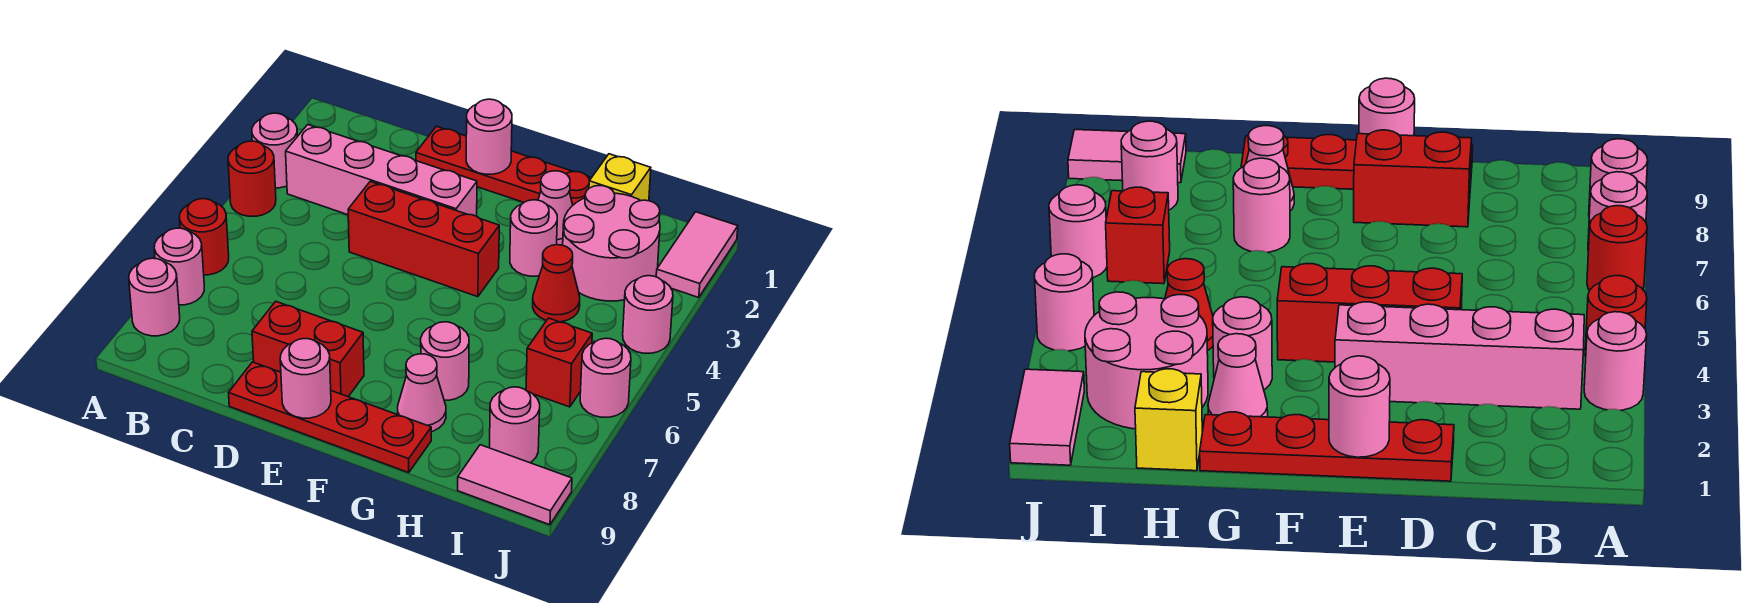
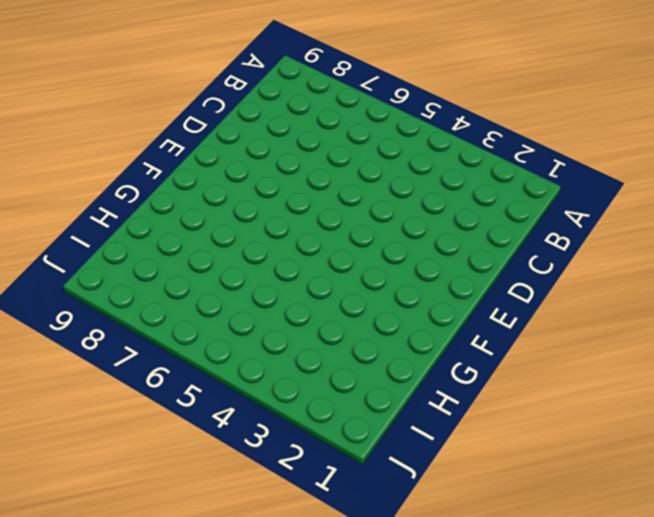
none -> pink round brick A3 level 1
none -> red round brick A4 level 1
none -> red round brick A6 level 1

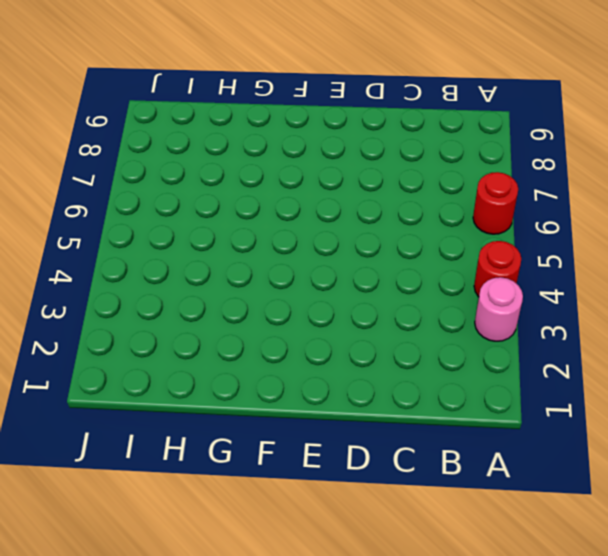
none -> pink round brick A7 level 1
none -> pink round brick A8 level 1
none -> pink brick B3:E3 level 1

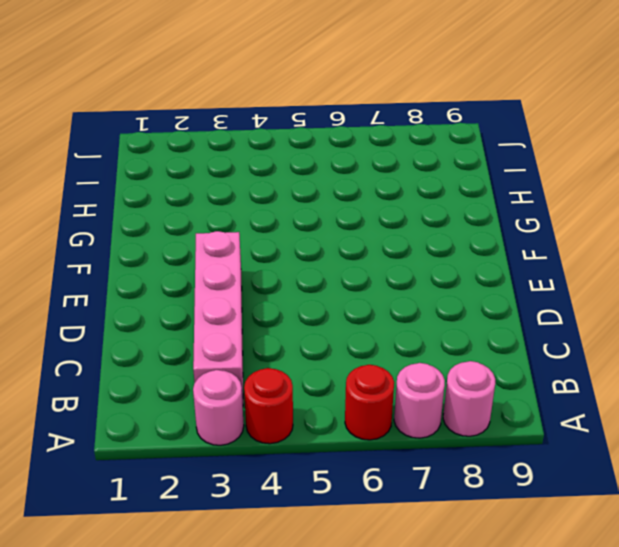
none -> red plate D1:G1 level 1
none -> red brick D4:F4 level 1
none -> red brick D8:E8 level 1

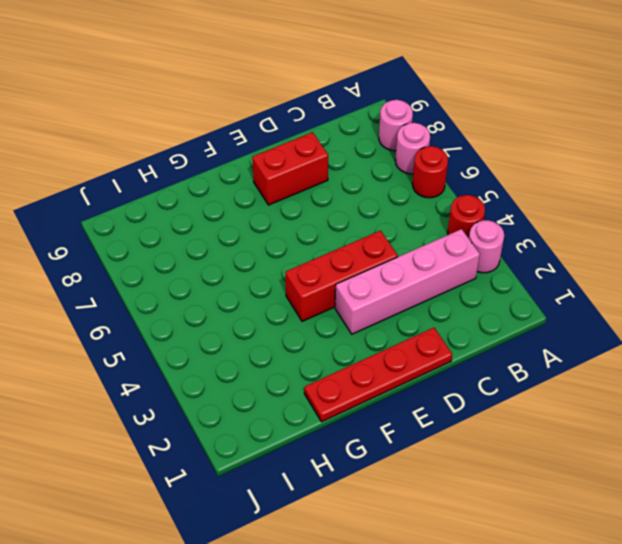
none -> red plate D9:G9 level 1
none -> pink cone G2 level 1
none -> pink round brick G3 level 1

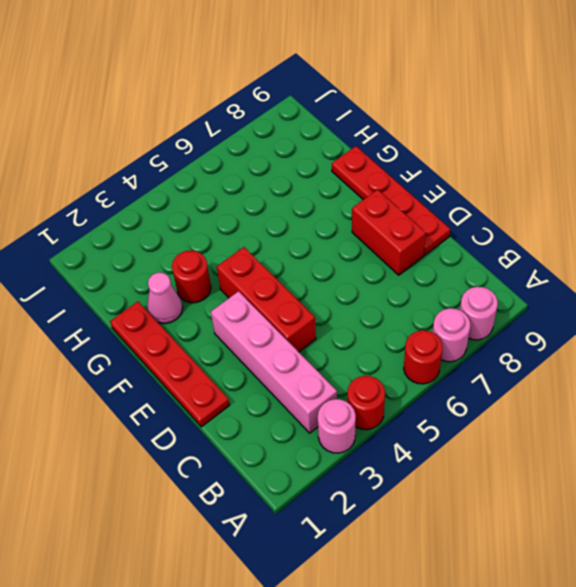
red round brick G3 level 1 -> pink round brick G3 level 1
none -> pink round brick G7 level 1
none -> pink cone G8 level 1
none -> yellow brick H1 level 1

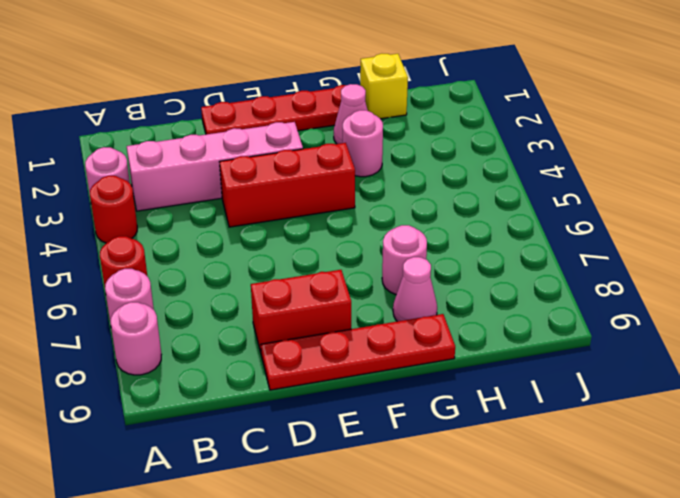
none -> pink round brick H2:I3 level 1
none -> red cone H4 level 1
none -> red brick I6 level 1

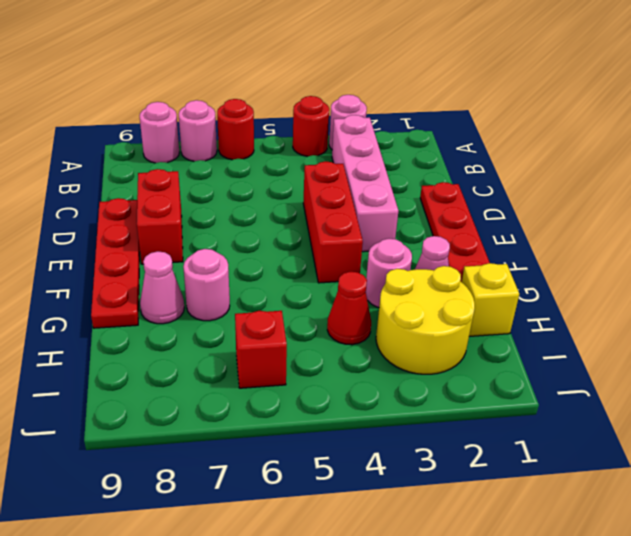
yellow round brick H2:I3 level 1 -> pink round brick H2:I3 level 1
none -> pink round brick I8 level 1
none -> pink tile I9:J9 level 1
none -> pink tile J1:J2 level 1

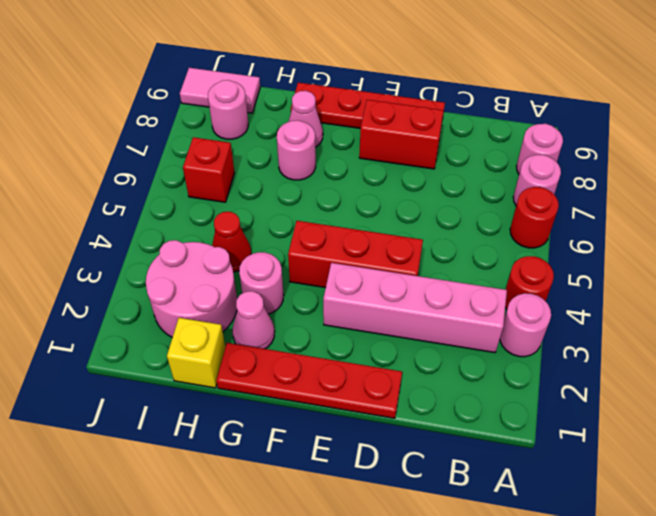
none -> pink tile J1:J2 level 1
none -> pink round brick J4 level 1
none -> pink round brick J6 level 1

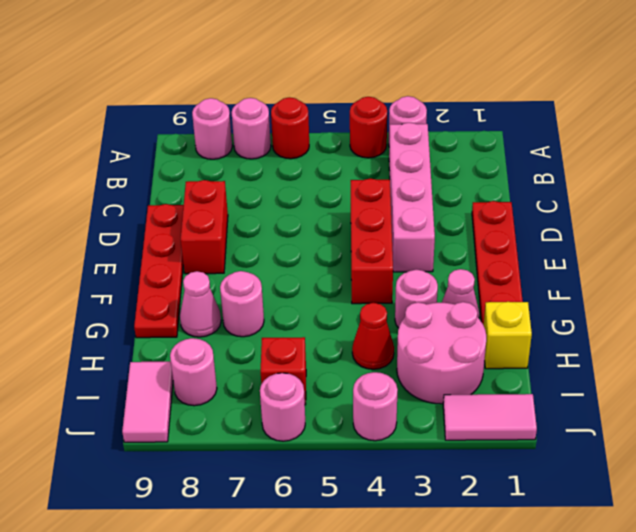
none -> pink round brick E1 level 2
none -> pink round brick E9 level 2

